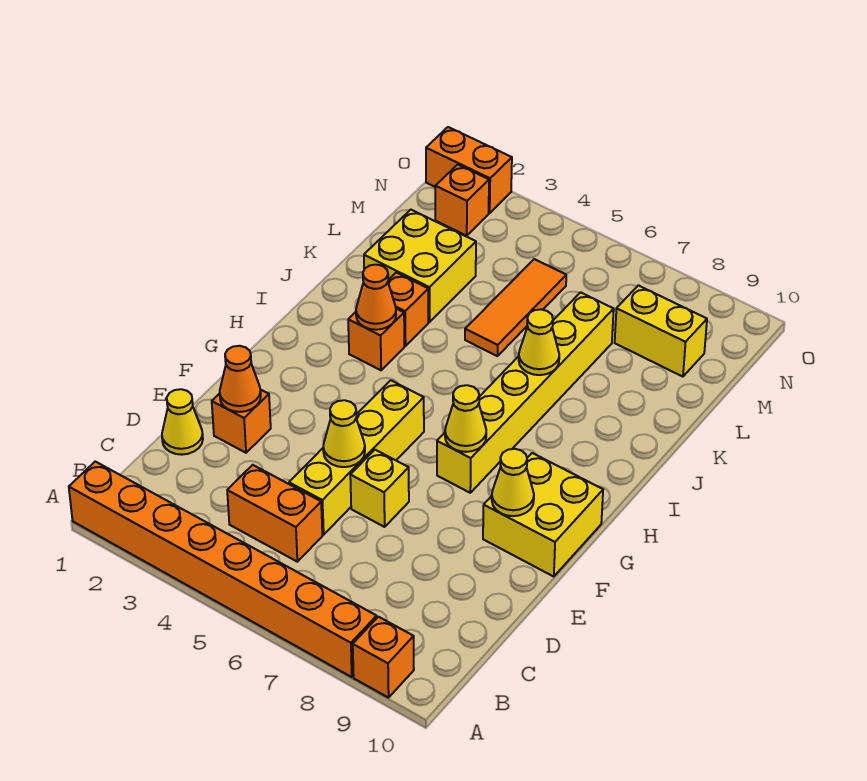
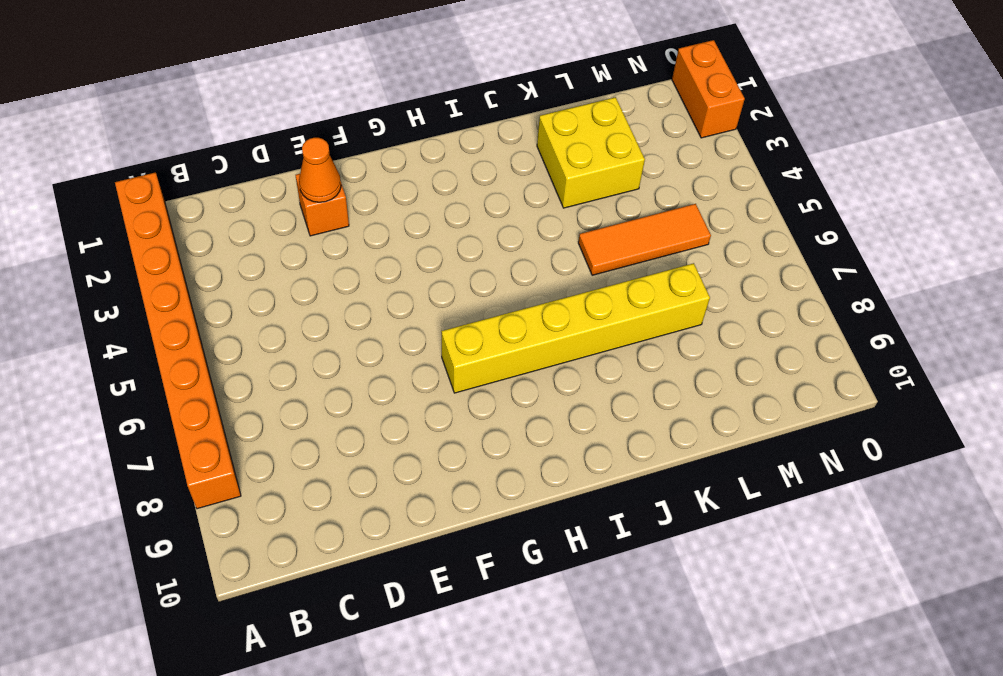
none -> orange brick A9 level 1
none -> orange brick C4:C5 level 1
none -> yellow cone D1 level 1

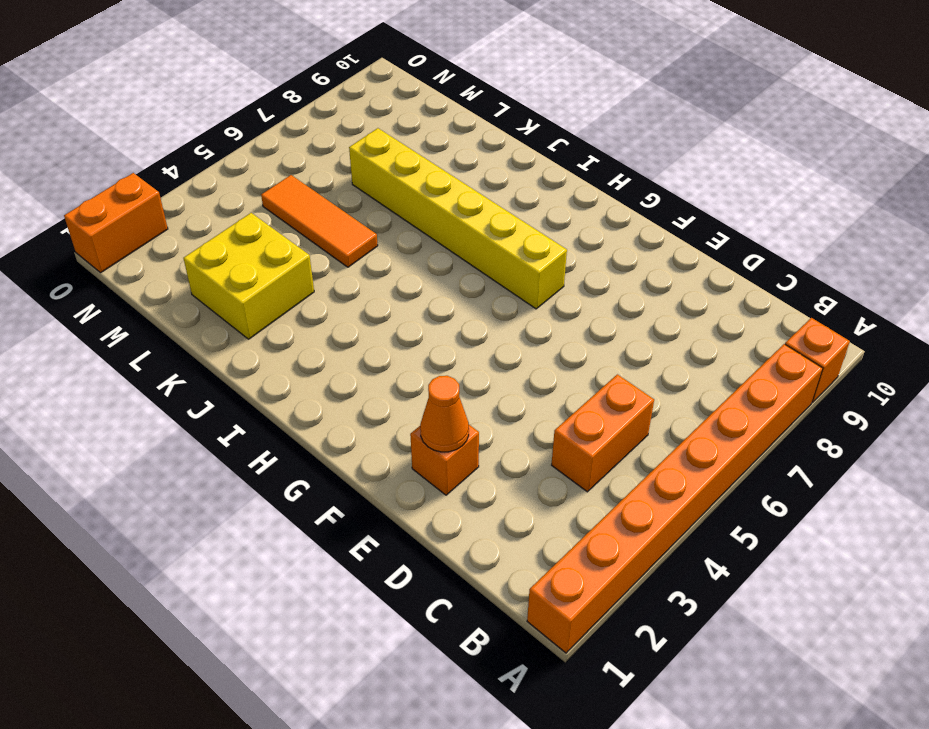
none -> yellow cone D1 level 1
none -> yellow brick D5:G5 level 1
none -> yellow brick E6 level 1

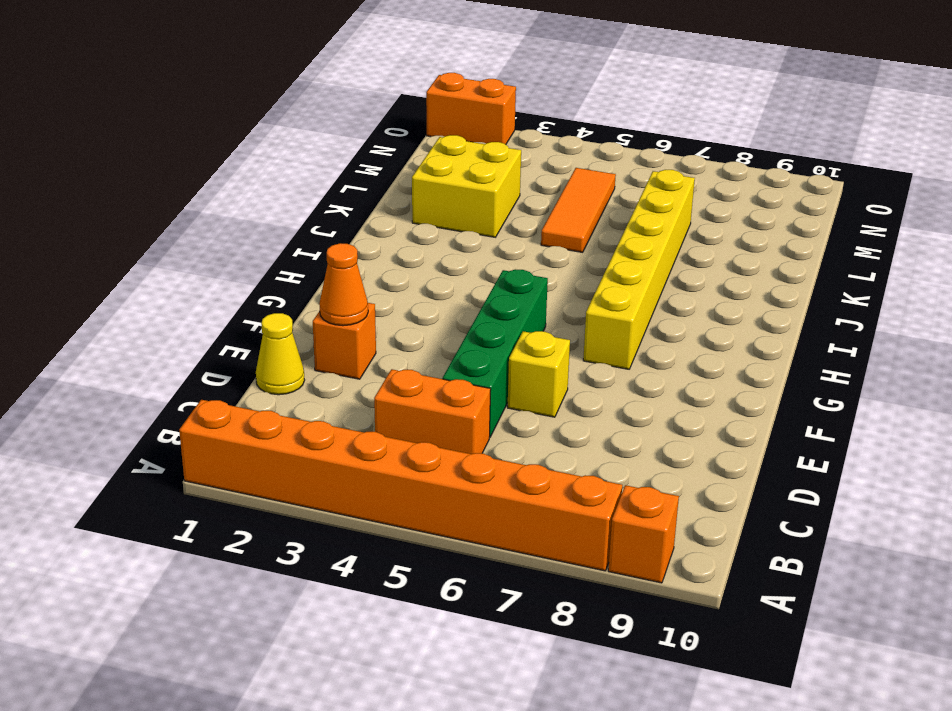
green brick D5:G5 level 1 -> yellow brick D5:G5 level 1
none -> yellow brick F9:G10 level 1
none -> orange brick I3 level 1
none -> orange brick J3 level 1

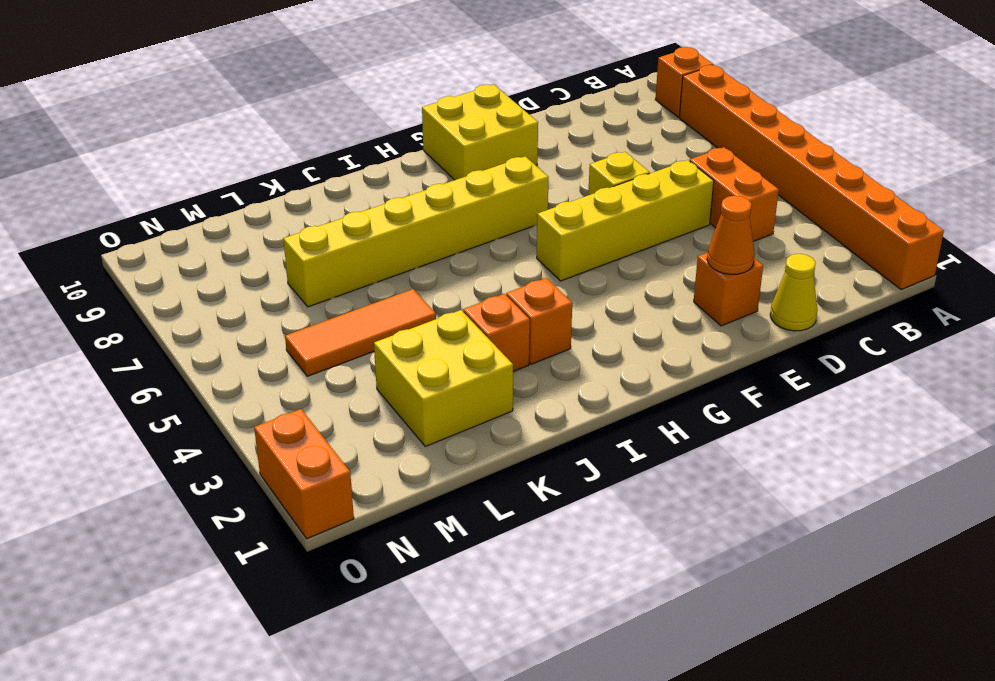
none -> yellow brick M8:M9 level 1
none -> orange brick N2 level 1
none -> yellow cone E5 level 2

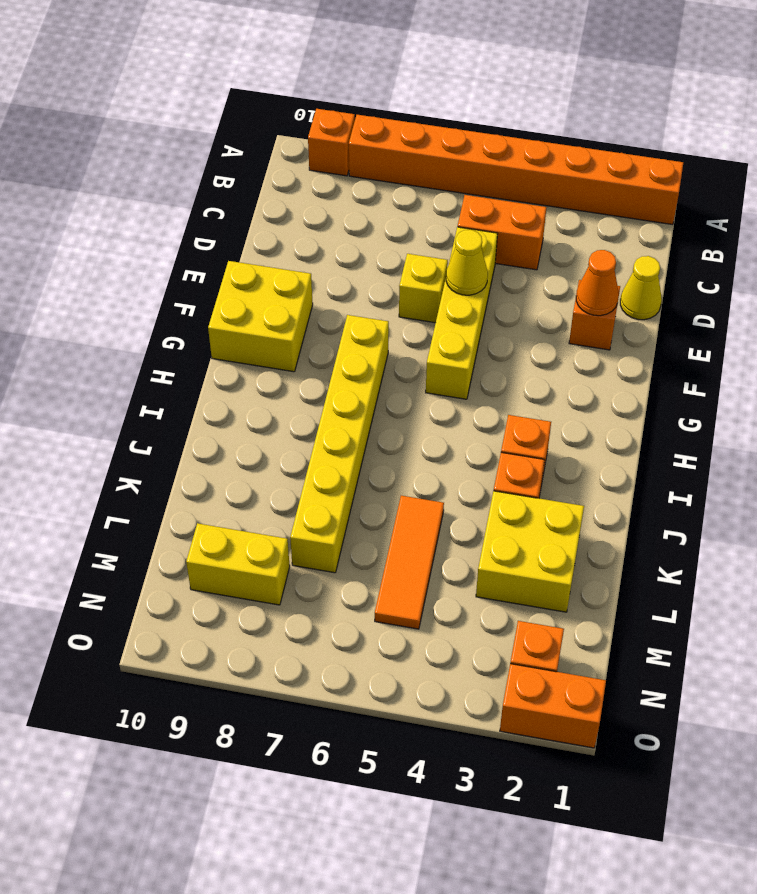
none -> yellow cone F9 level 2
none -> yellow cone G7 level 2
none -> orange cone I3 level 2

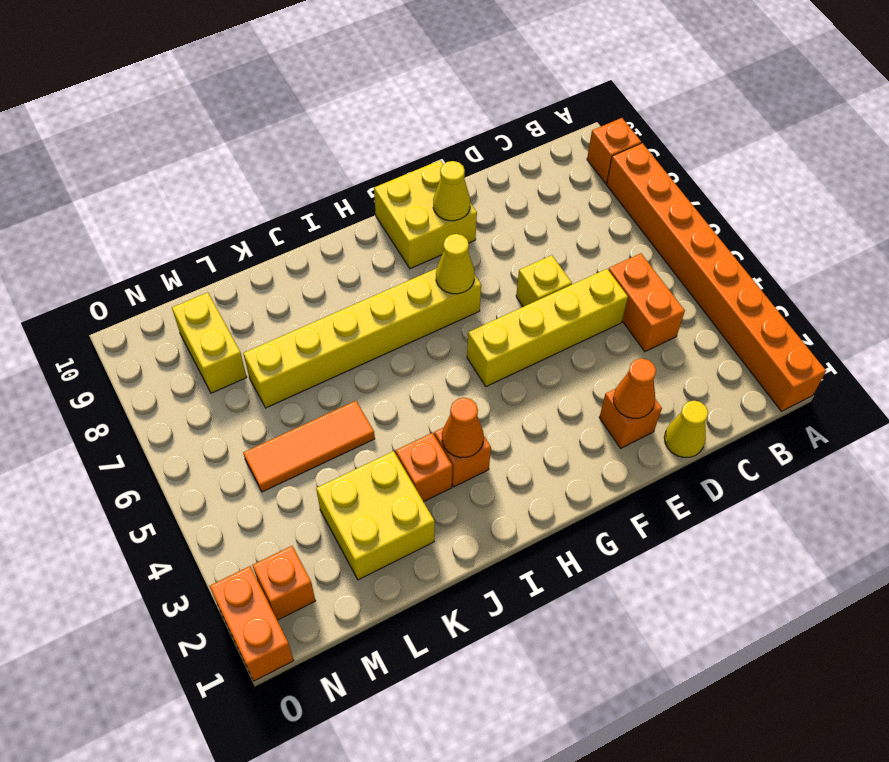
none -> yellow cone E5 level 2
none -> yellow cone J7 level 2

